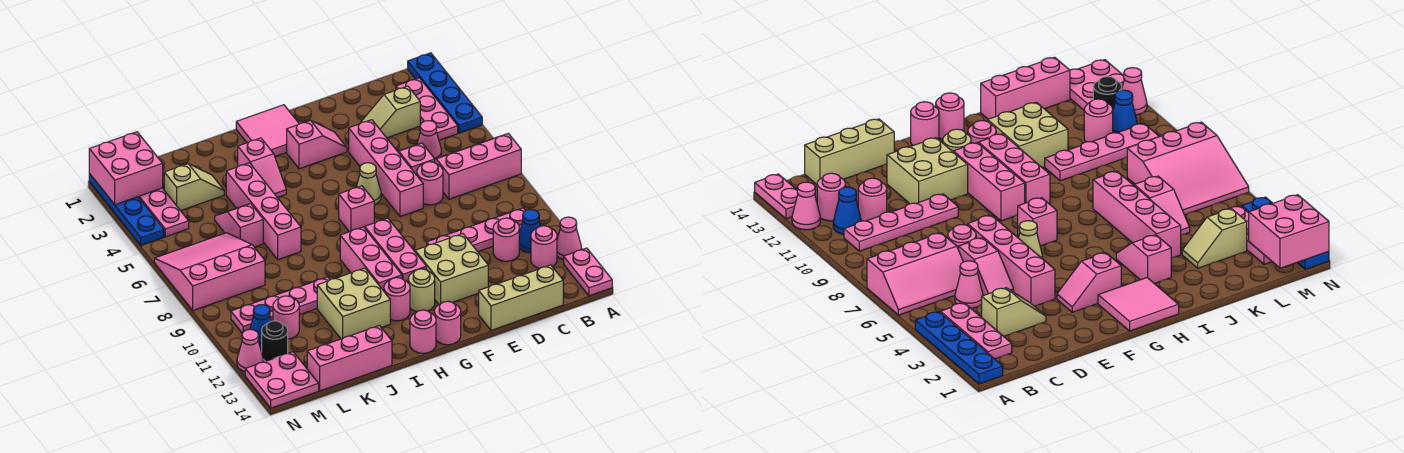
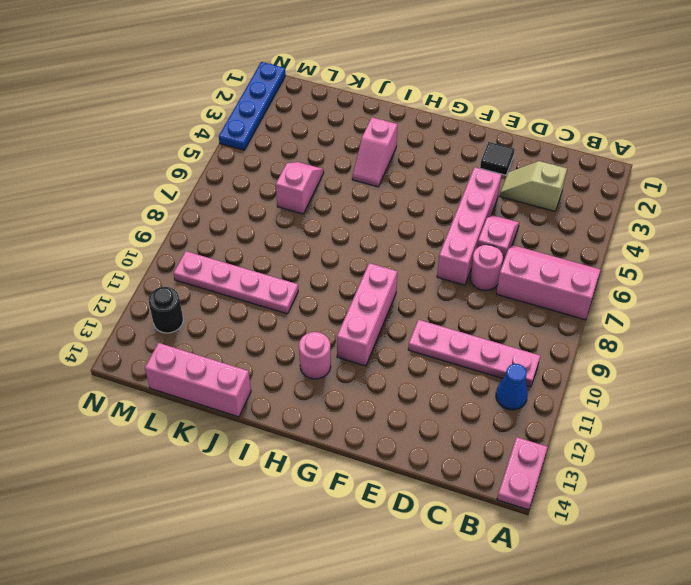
black tile E2 level 1 -> none
none -> blue plate A1:A4 level 1
none -> pink cone A12 level 1
none -> pink plate B2:B4 level 1
none -> pink round brick B12 level 1

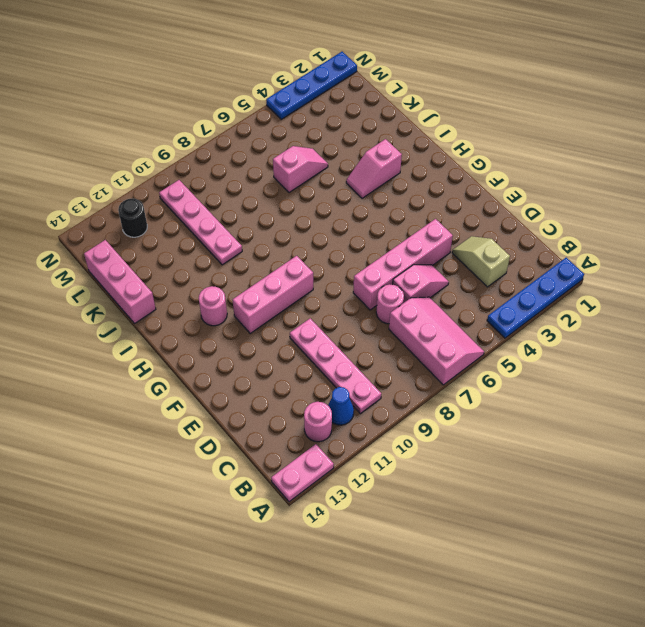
none -> pink cone A12 level 1
none -> pink plate B2:B4 level 1
none -> pink cone C5 level 1
none -> pink round brick C11 level 1

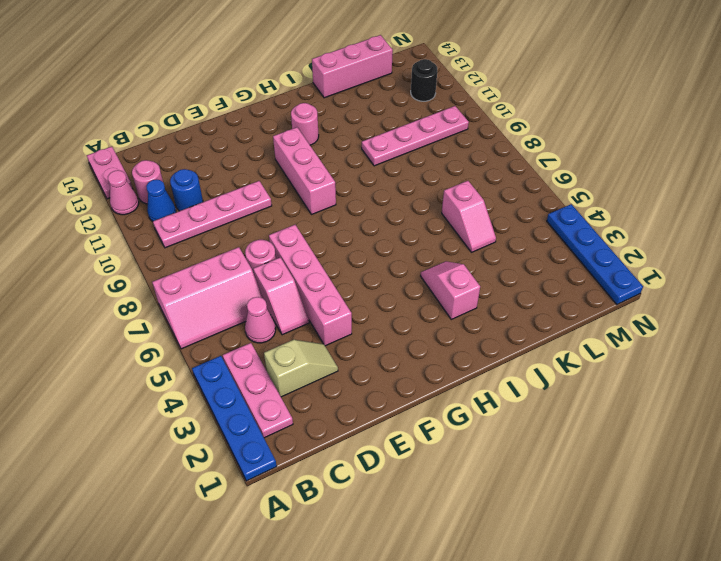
blue round brick C11 level 1 -> pink round brick C11 level 1
none -> tan brick C14:E14 level 1
none -> tan brick E11:F12 level 1
none -> pink slope F3:G3 level 1 top G
none -> tan cone F6 level 1

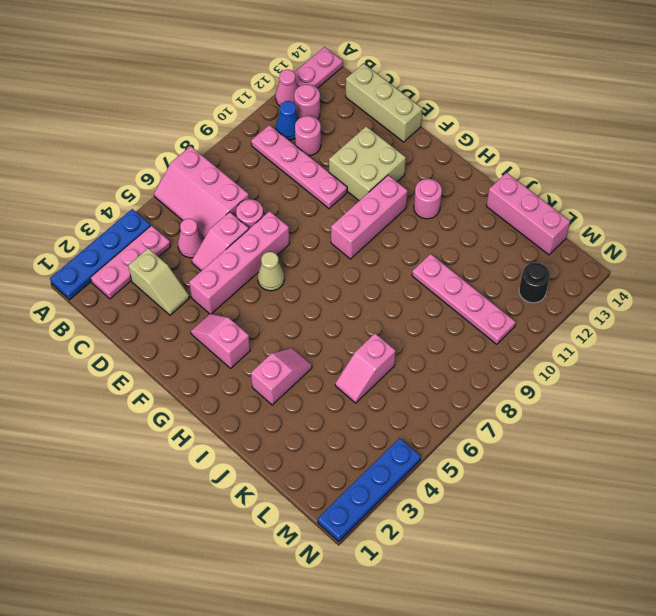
none -> pink tile G1:H2 level 1
none -> pink brick G7 level 1
none -> tan round brick G12 level 1
none -> pink round brick G14 level 1

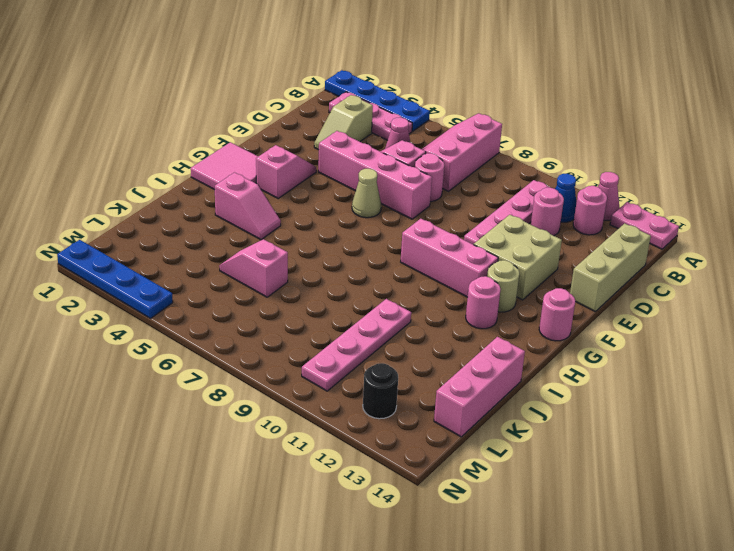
none -> pink brick G7 level 1
none -> pink brick H9:H11 level 1
none -> pink round brick H14 level 1
none -> tan brick I11:J12 level 1

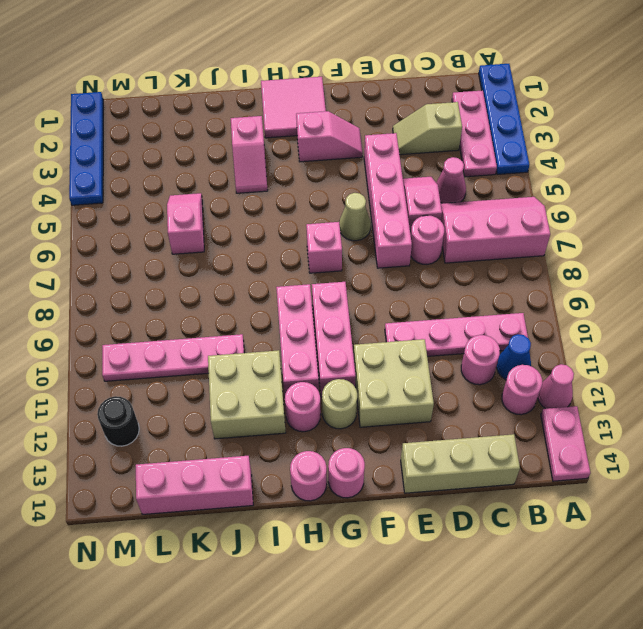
none -> pink brick J4:J7 level 1
none -> tan slope K3:L3 level 1 top L
none -> pink slope L6:N8 level 1 top 8
none -> pink round brick L11 level 1

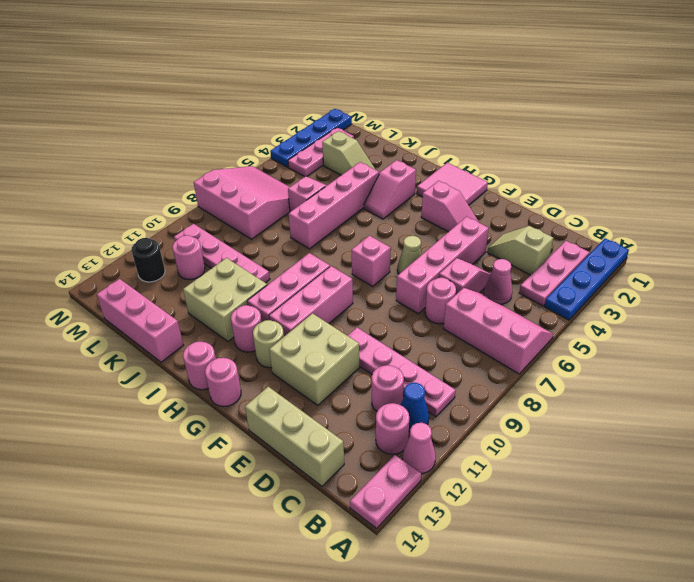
none -> blue cone M11 level 1
none -> pink plate M13:N14 level 1
none -> pink cone N12 level 1
none -> pink brick M1:N2 level 2

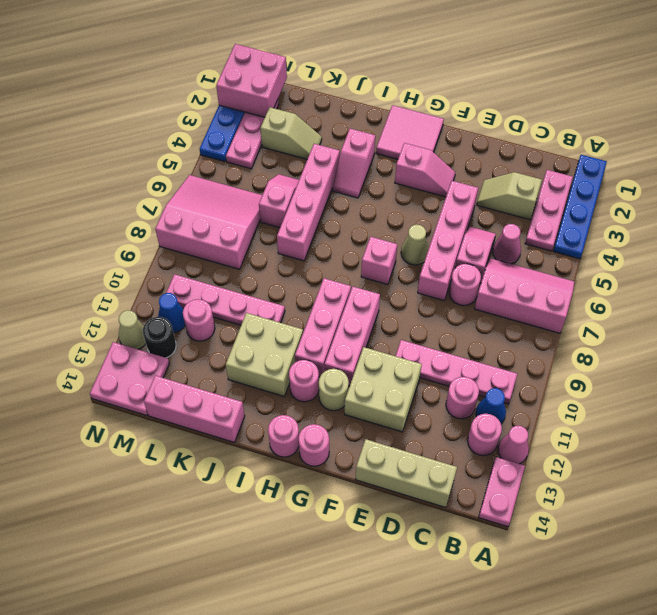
tan cone N12 level 1 -> pink cone N12 level 1

